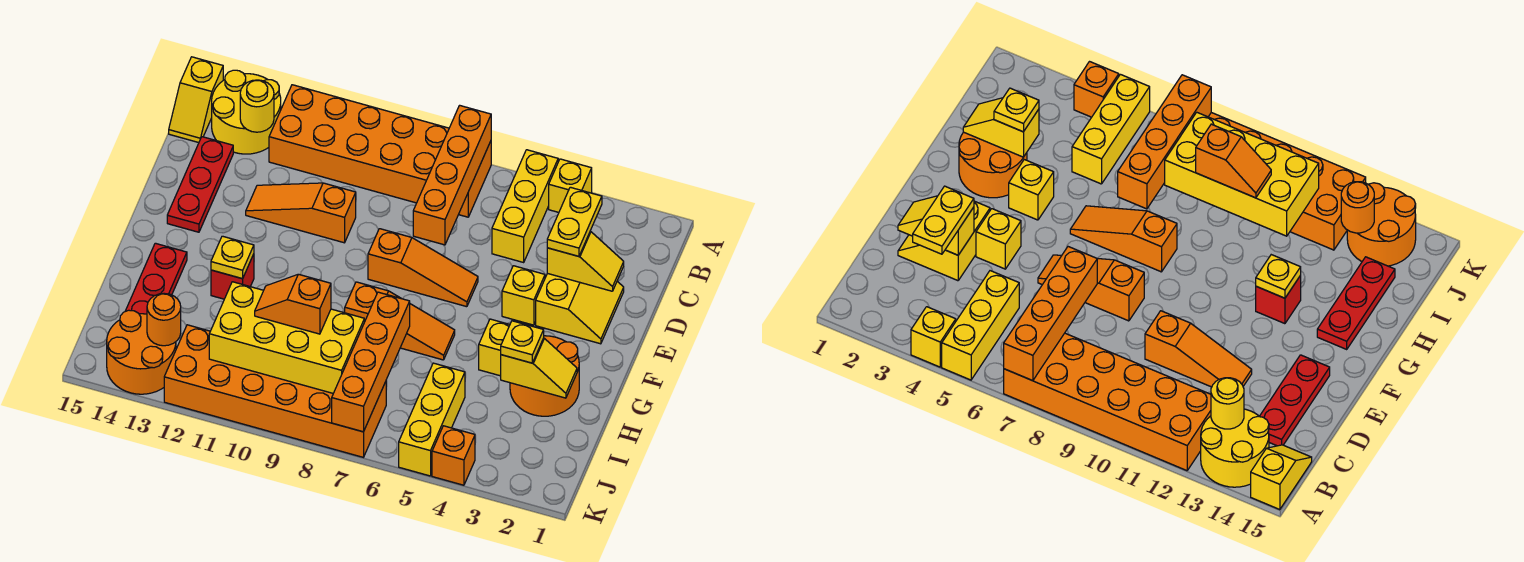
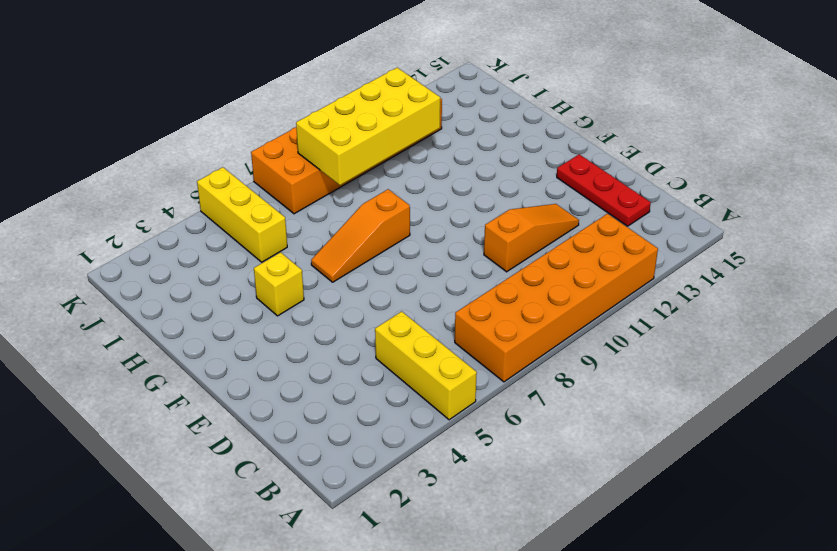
none -> yellow brick A4 level 1
none -> yellow round brick A13:B14 level 1
none -> yellow slope A15:B15 level 1 top A
none -> yellow slope D2:E3 level 1 top 3

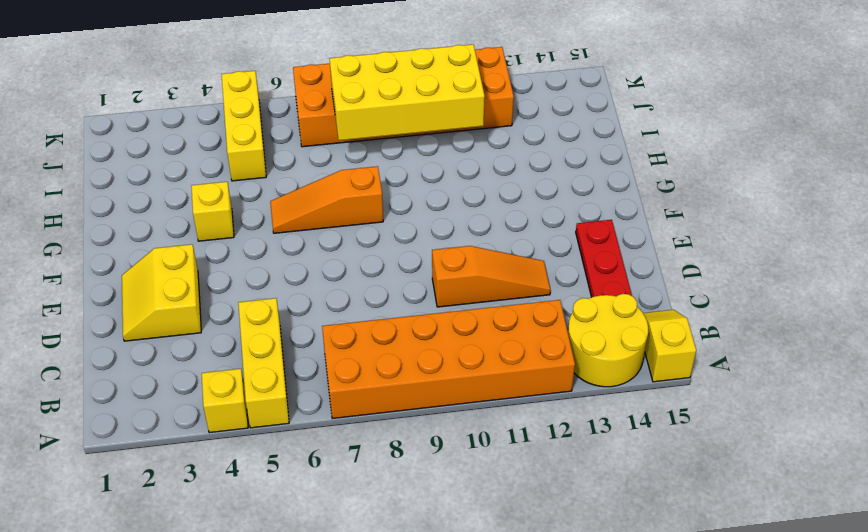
none -> yellow brick E4 level 1
none -> orange slope E6:E8 level 1 top 8
none -> orange round brick G2:H3 level 1
none -> red brick G12 level 1

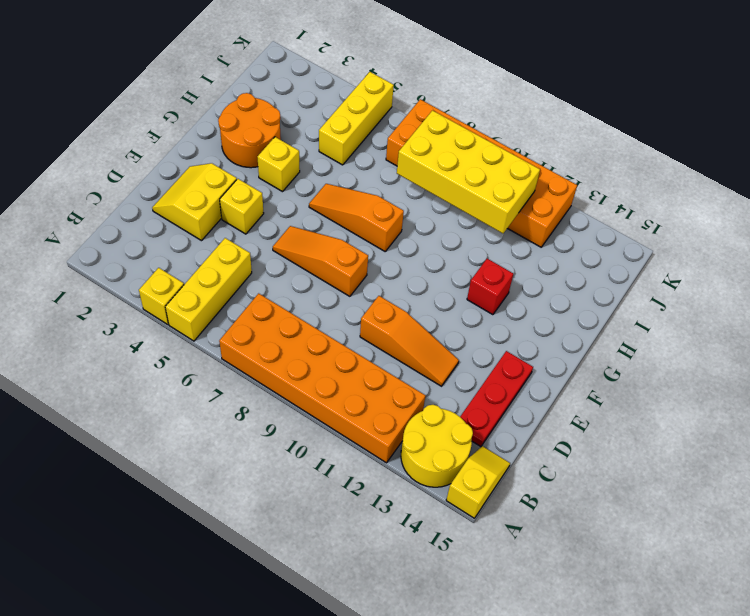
none -> red plate G14:I14 level 1
none -> orange round brick J13:K14 level 1
none -> orange brick K4 level 1
none -> orange brick A7:D7 level 2

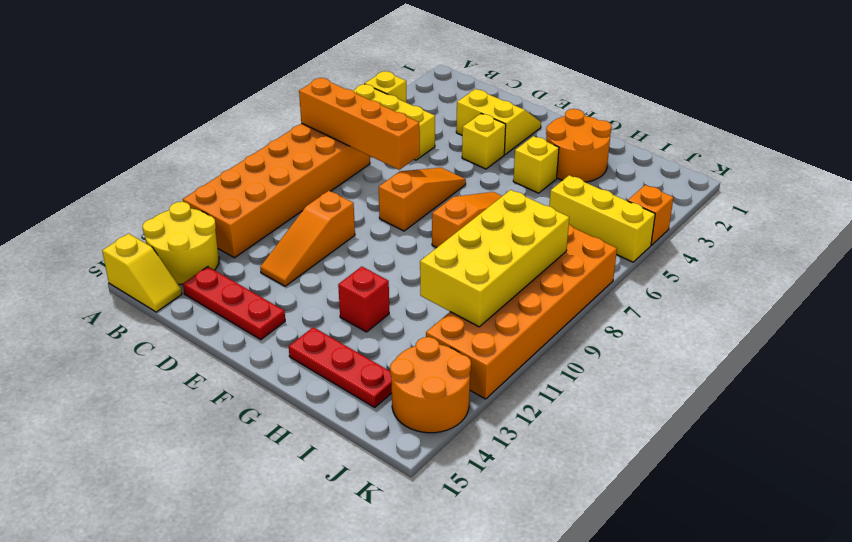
none -> yellow round brick B13 level 2
none -> yellow slope D2:D3 level 2 top 3
none -> yellow plate G12 level 2
none -> yellow slope H2:H3 level 2 top 3

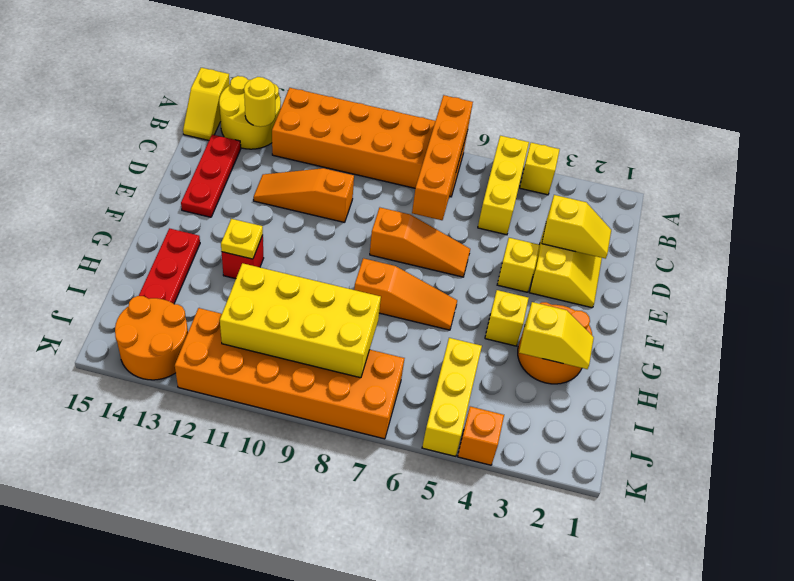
none -> orange brick H7:K7 level 2
none -> orange round brick J13 level 2
none -> yellow plate C3:D3 level 3
none -> yellow plate H3 level 3

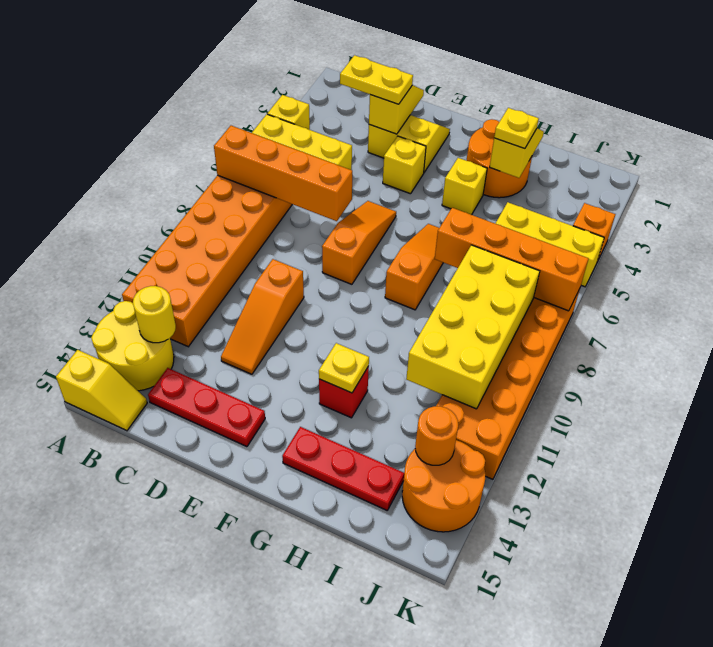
none -> orange slope I9:I10 level 3 top 9

